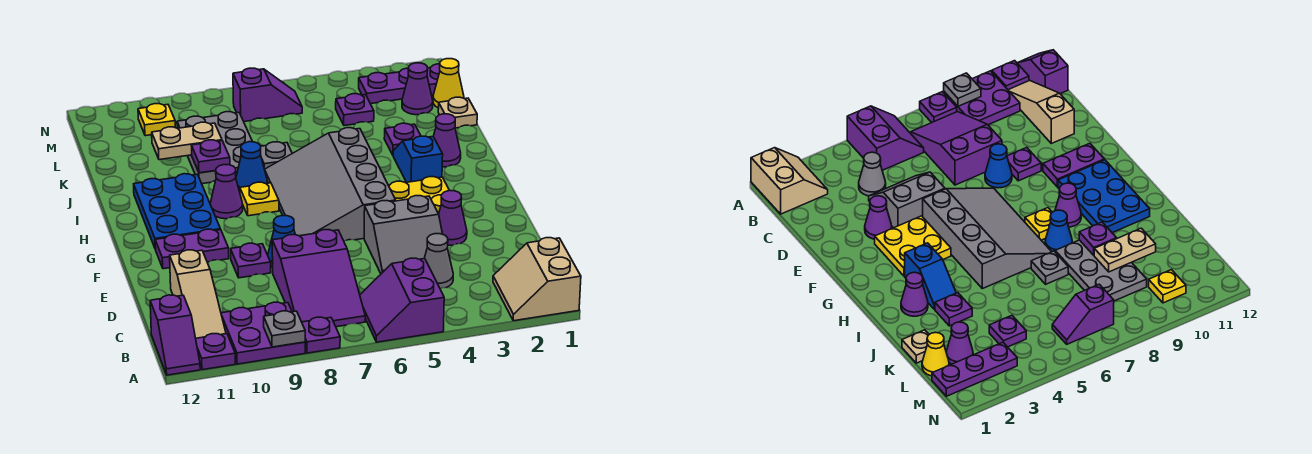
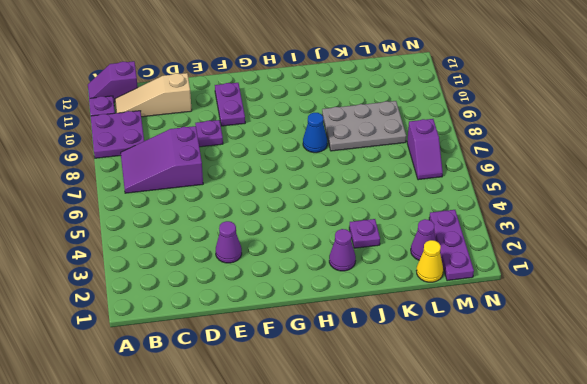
none -> tan slope A1:B2 level 1 top 1
none -> purple slope A5:B6 level 1 top 5
none -> purple plate A8 level 1
none -> grey cone C4 level 1

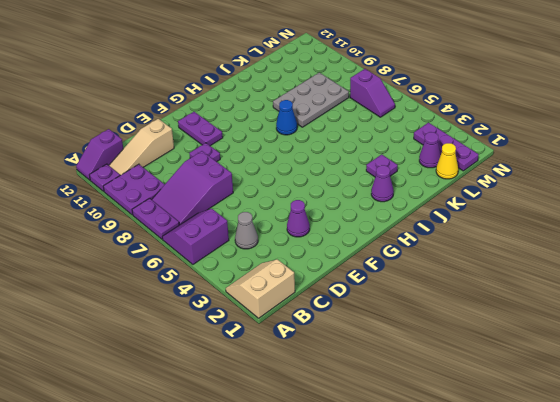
purple plate A7:A8 level 1 -> purple plate A8 level 1
none -> grey slope D4:E5 level 1 top E
none -> blue cone E8 level 1
none -> yellow plate F3:G4 level 1
none -> grey slope F5:I7 level 1 top 5

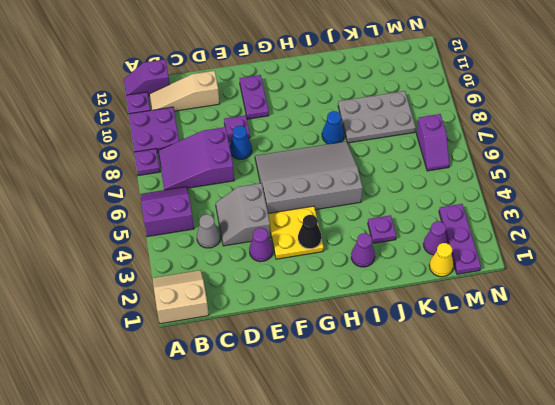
black cone G3 level 2 -> none
none -> blue plate G10:I11 level 1
none -> blue slope H3:I3 level 1 top H
none -> yellow plate H8 level 1
none -> purple cone H9 level 1

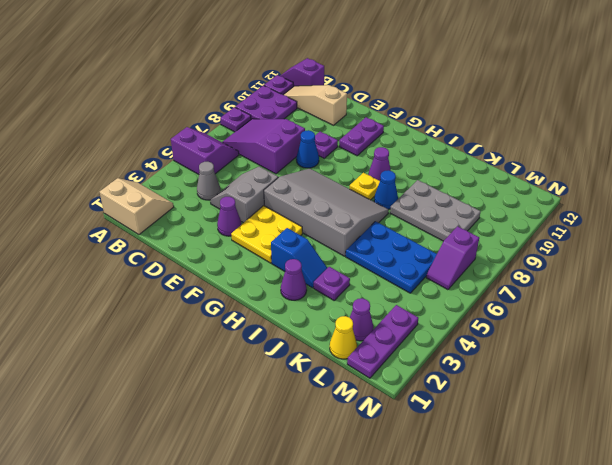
blue plate J5:L6 level 1 -> blue plate G10:I11 level 1
none -> grey plate J7 level 1
none -> tan plate K1 level 1
none -> purple plate L4 level 1
none -> yellow plate M10 level 1

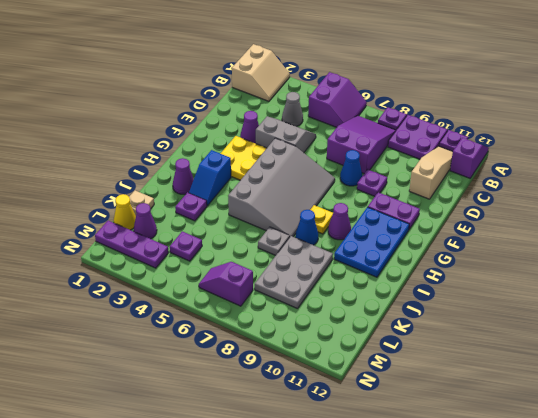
none -> yellow plate M10 level 1
none -> grey plate A9 level 2
none -> purple plate J9 level 2
none -> tan plate K9:K10 level 2

